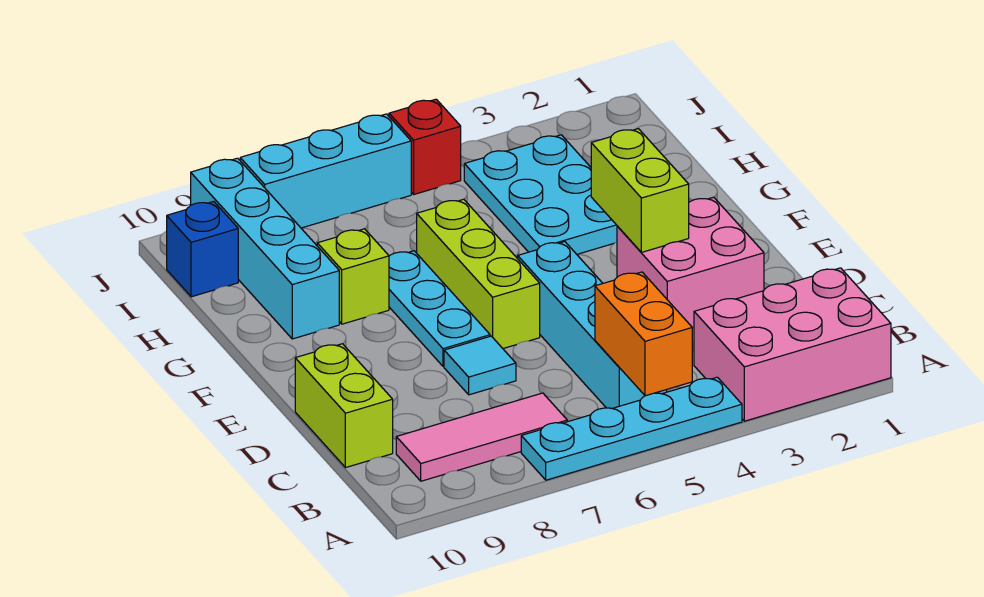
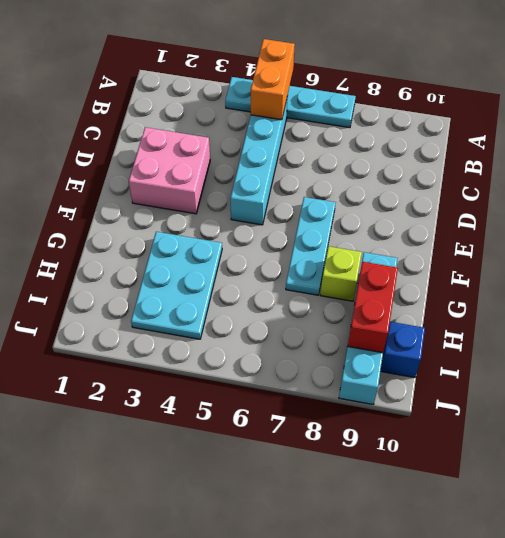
red brick H9:I9 level 2 -> none
none -> pink brick A1:B3 level 1
none -> pink tile B7:B9 level 1
none -> lime brick C10:D10 level 1

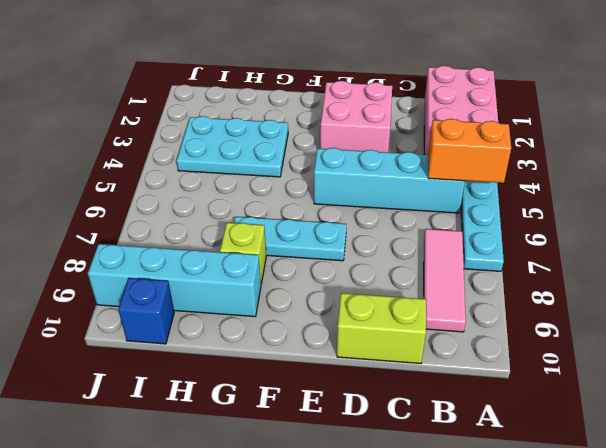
none -> cyan tile D7 level 1
none -> lime brick E6:G6 level 1
none -> red brick J5 level 1

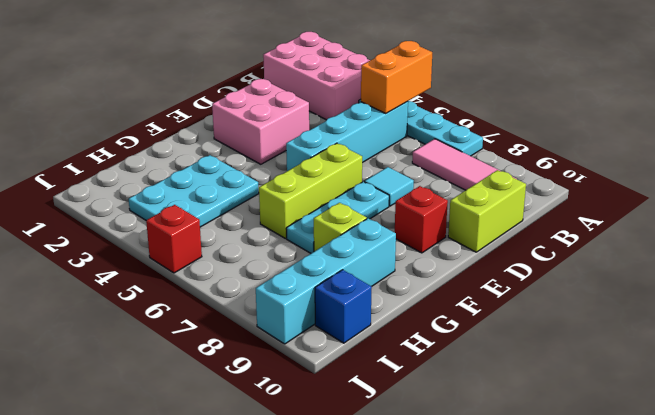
red brick E9 level 1 -> none
none -> cyan brick J6:J8 level 1
none -> lime brick E3:F3 level 2

